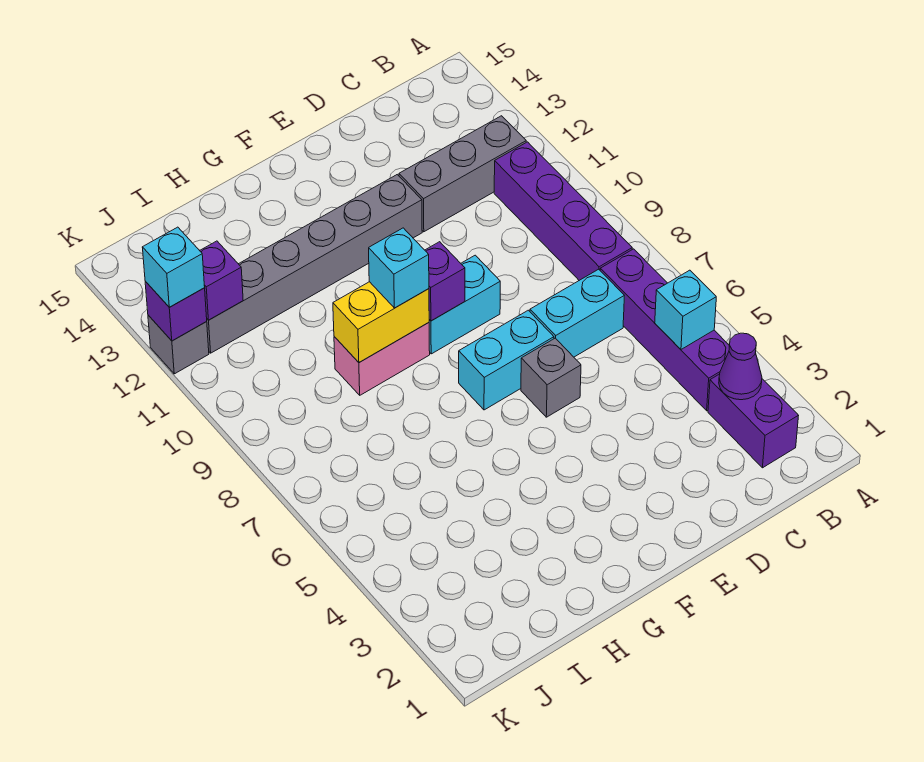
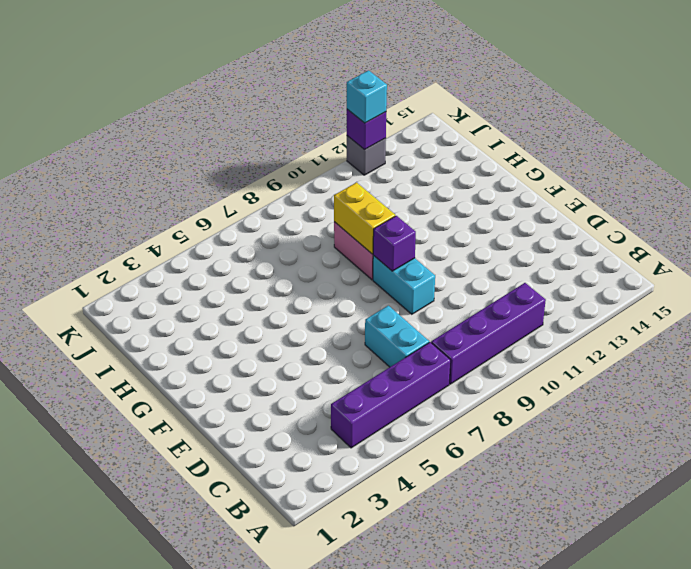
none -> purple brick B2:B3 level 1
none -> grey brick B12:D12 level 1
none -> grey brick E6 level 1

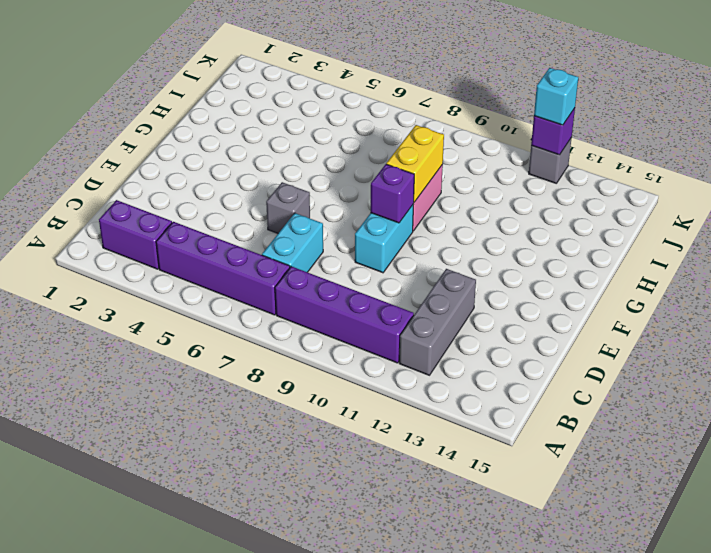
none -> cyan brick E7:F7 level 1
none -> grey brick E12:J12 level 1
none -> purple cone B3 level 2

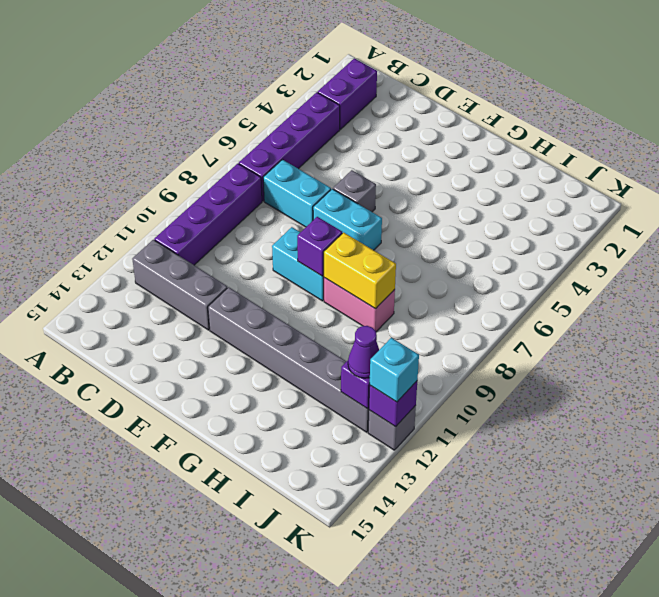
purple cone J12 level 3 -> purple cone B3 level 2
none -> cyan brick B5 level 2
none -> cyan brick G9 level 3

